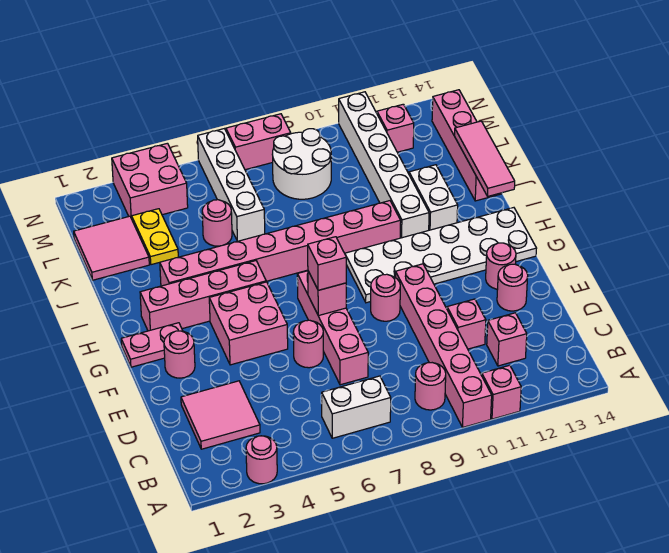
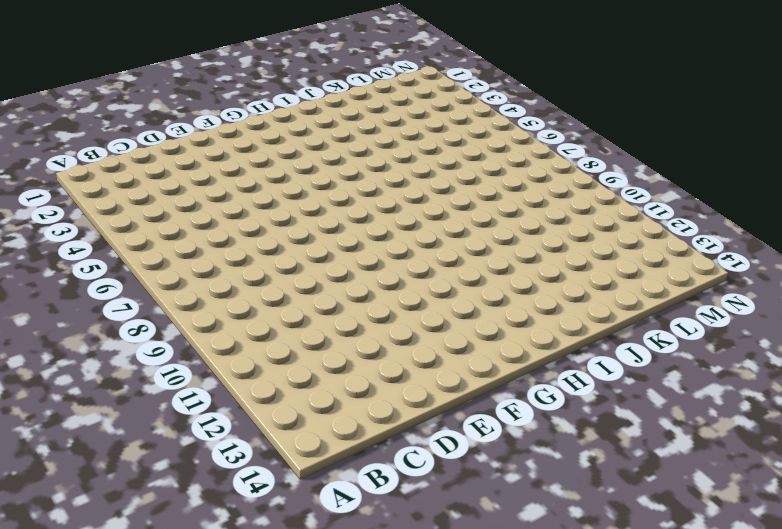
none -> pink round brick A3 level 1
none -> pink brick A10:F10 level 1
none -> pink brick A11 level 1
none -> white brick B6:B7 level 1

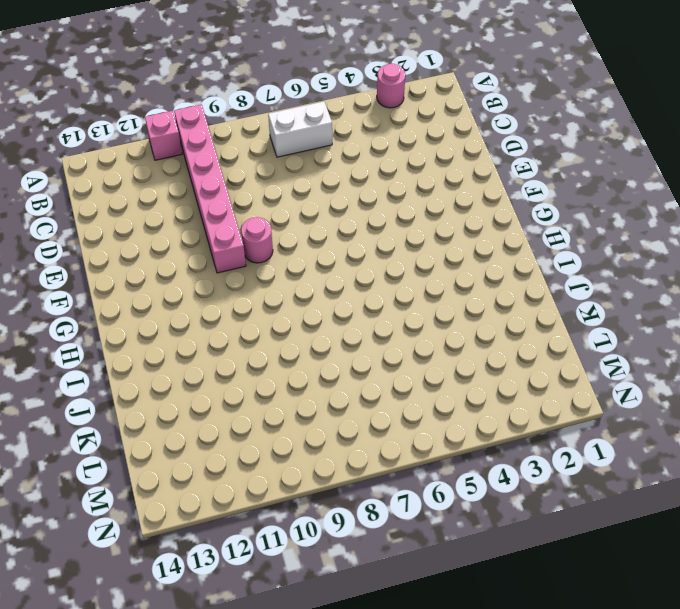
none -> pink round brick B9 level 1
none -> pink tile C2:D3 level 1
none -> pink brick C12 level 1
none -> pink brick D7:G7 level 1

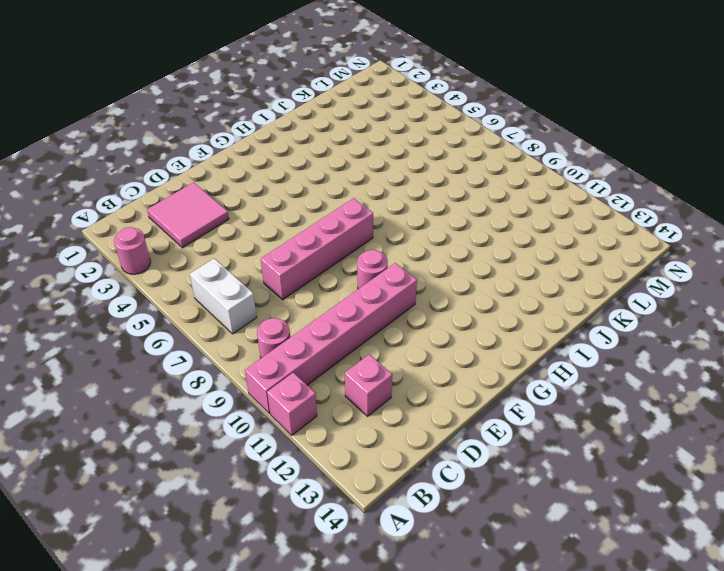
none -> pink brick D11 level 1
none -> pink round brick E6 level 1
none -> pink round brick E13 level 1
none -> pink round brick F2 level 1

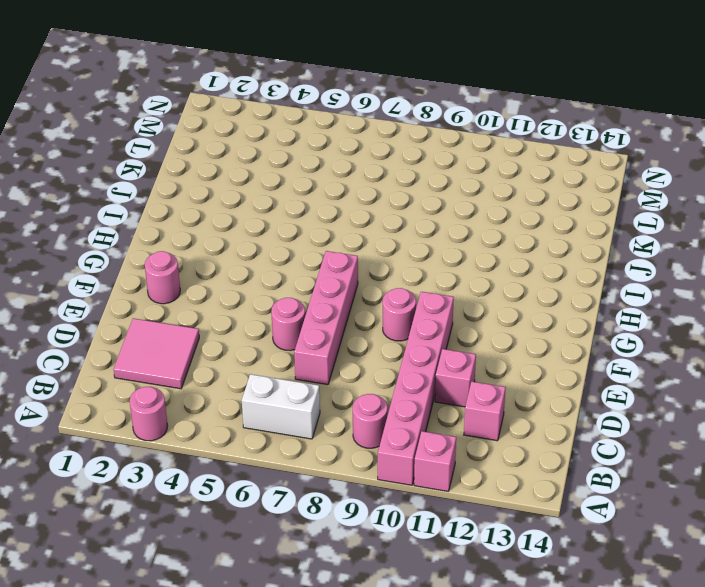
none -> pink round brick E13 level 1
none -> pink brick F4:G5 level 1
none -> pink round brick F13 level 1
none -> pink plate G1:G2 level 1

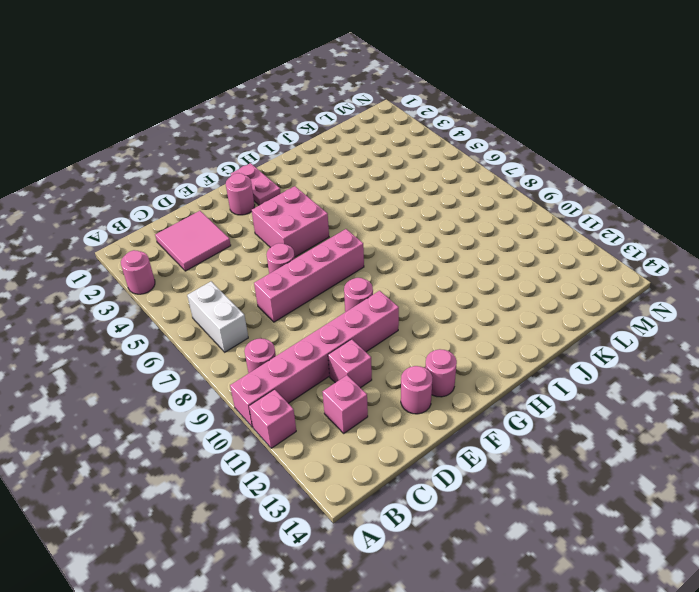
none -> white plate G9:H14 level 1
none -> pink brick H2:H5 level 1
none -> pink brick I3:I10 level 1
none -> white brick I11:N11 level 1

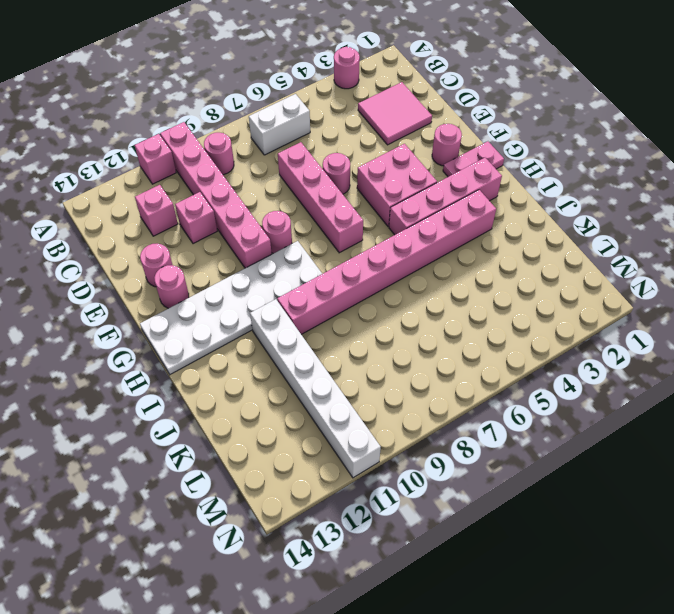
none -> white brick I12:J12 level 1
none -> pink brick J14:M14 level 1
none -> pink tile K1:L2 level 1
none -> yellow plate K3:L3 level 1

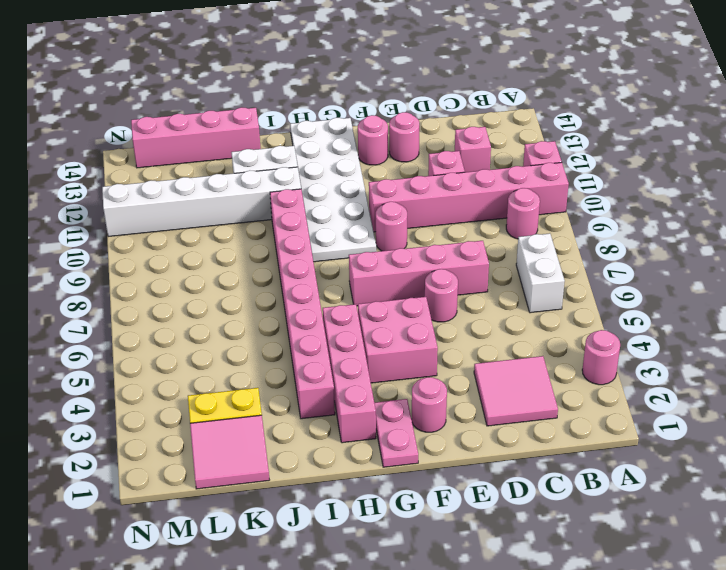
none -> pink round brick K5 level 1
none -> white brick K6:N6 level 1
none -> white round brick L8:M9 level 1
none -> pink brick M3:N4 level 1

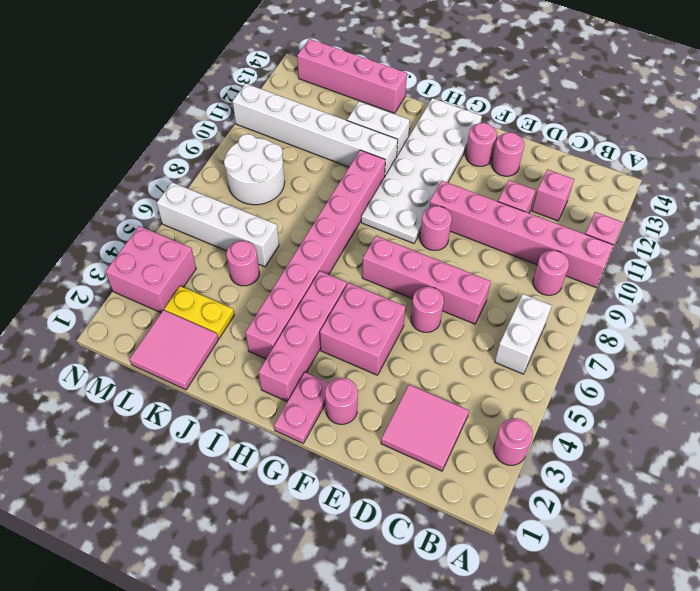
none -> pink brick M12 level 1
none -> pink brick N7:N8 level 1
none -> pink brick F7 level 2
none -> pink tile I14:K14 level 2

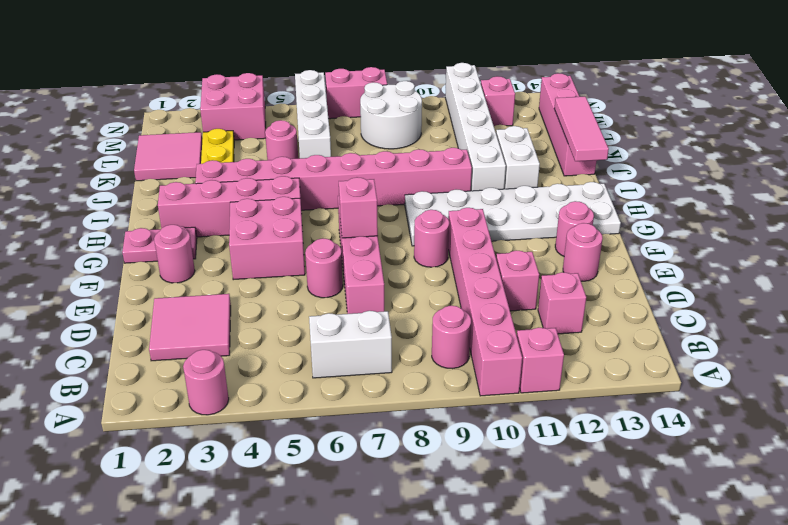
none -> pink brick F7 level 3

